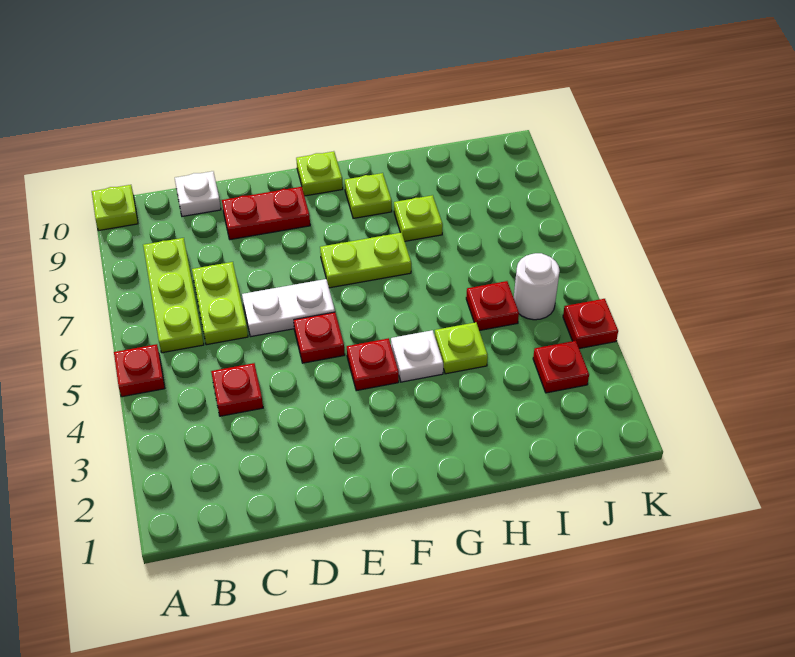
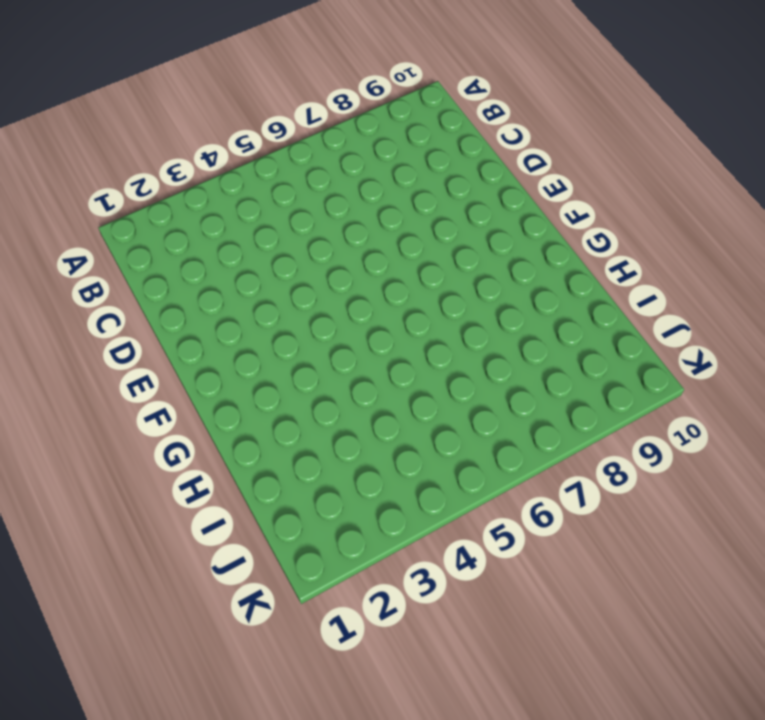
none -> red plate A5 level 1
none -> lime plate A10 level 1
none -> lime plate B6:B8 level 1

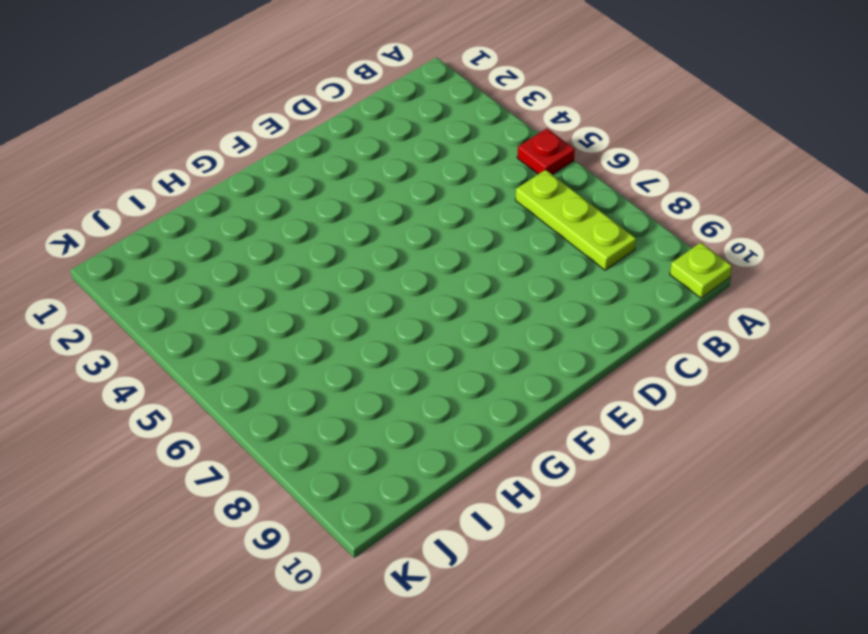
none -> red plate C4 level 1
none -> lime plate C6:C7 level 1
none -> white plate C10 level 1

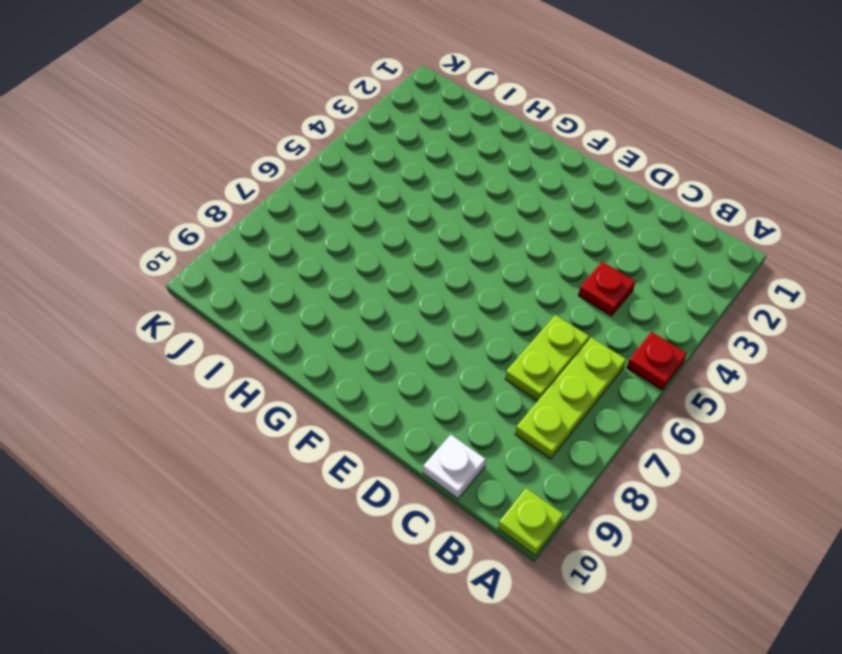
none -> white plate D6:E6 level 1
none -> red plate D9:E9 level 1
none -> red plate E5 level 1

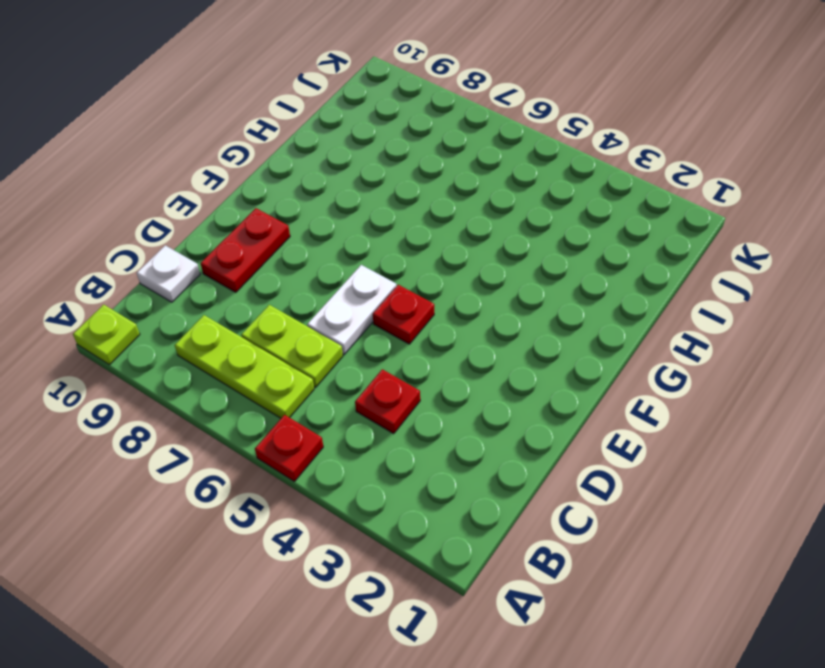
none -> red plate F4 level 1
none -> lime plate F7:G7 level 1
none -> lime plate F10 level 1

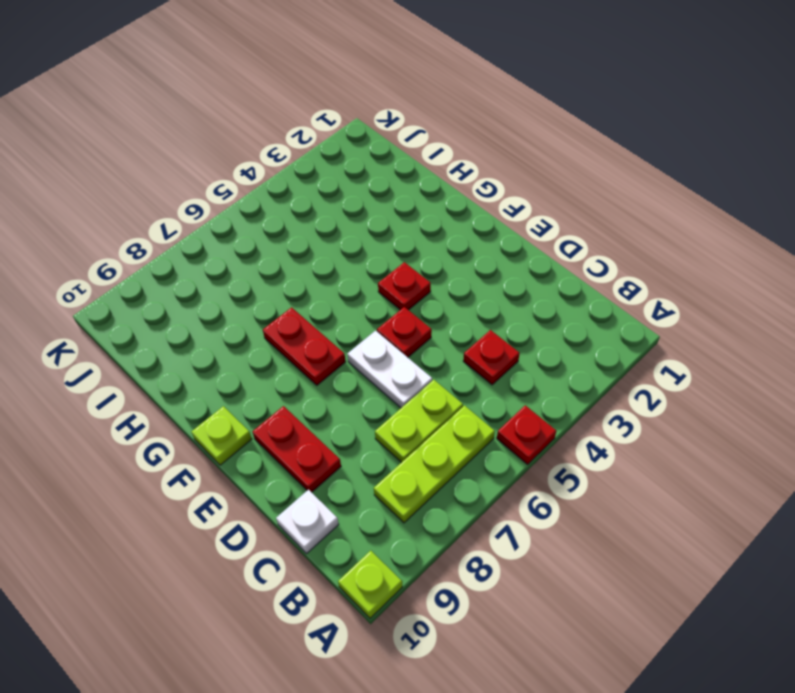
red plate F7:G7 level 1 -> lime plate F7:G7 level 1
none -> white plate G4 level 1
none -> lime plate G9 level 1
none -> lime plate H4 level 1

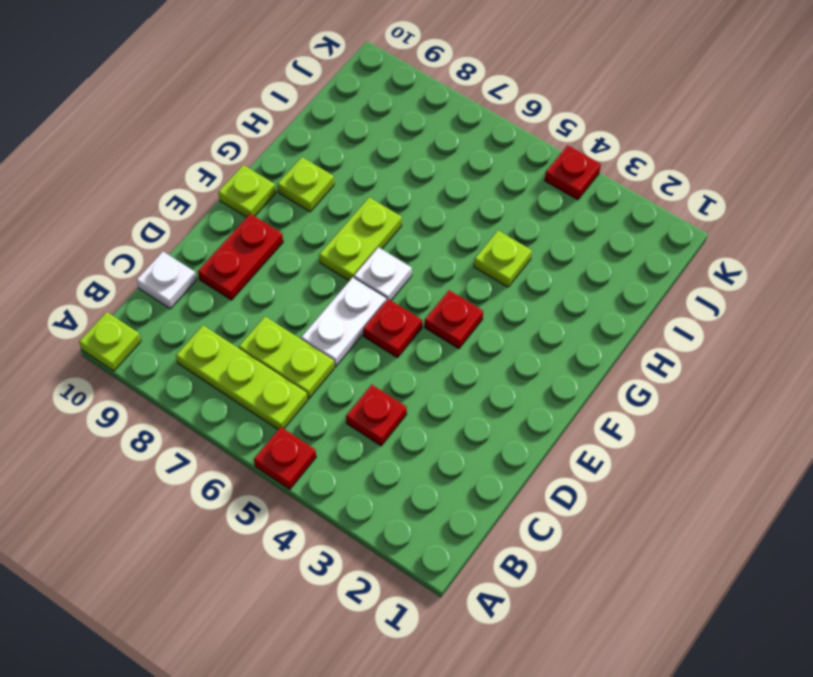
white plate F6 level 1 -> white plate G4 level 1
none -> lime plate H8 level 1
none -> red plate I5 level 1
none -> red plate J3 level 1

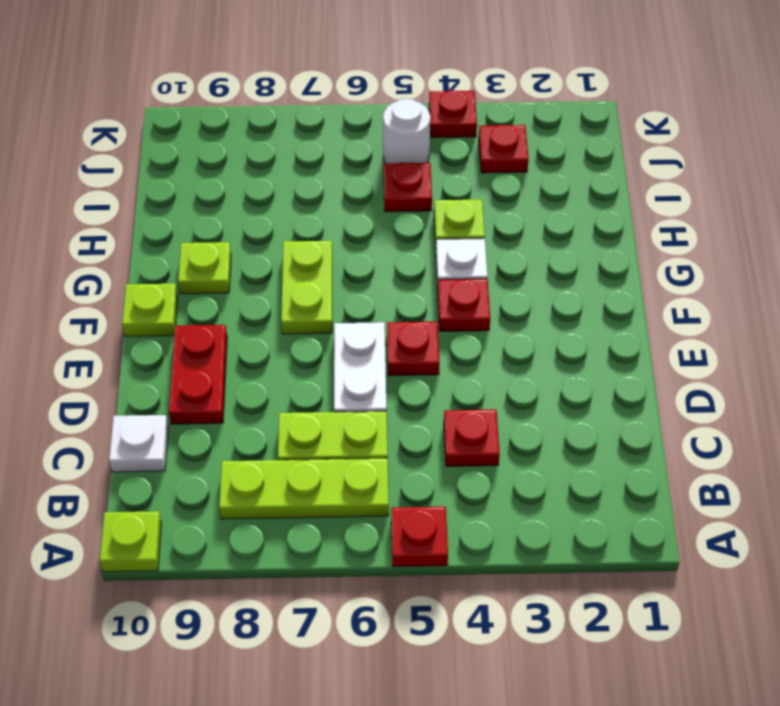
none -> lime plate H8 level 1

